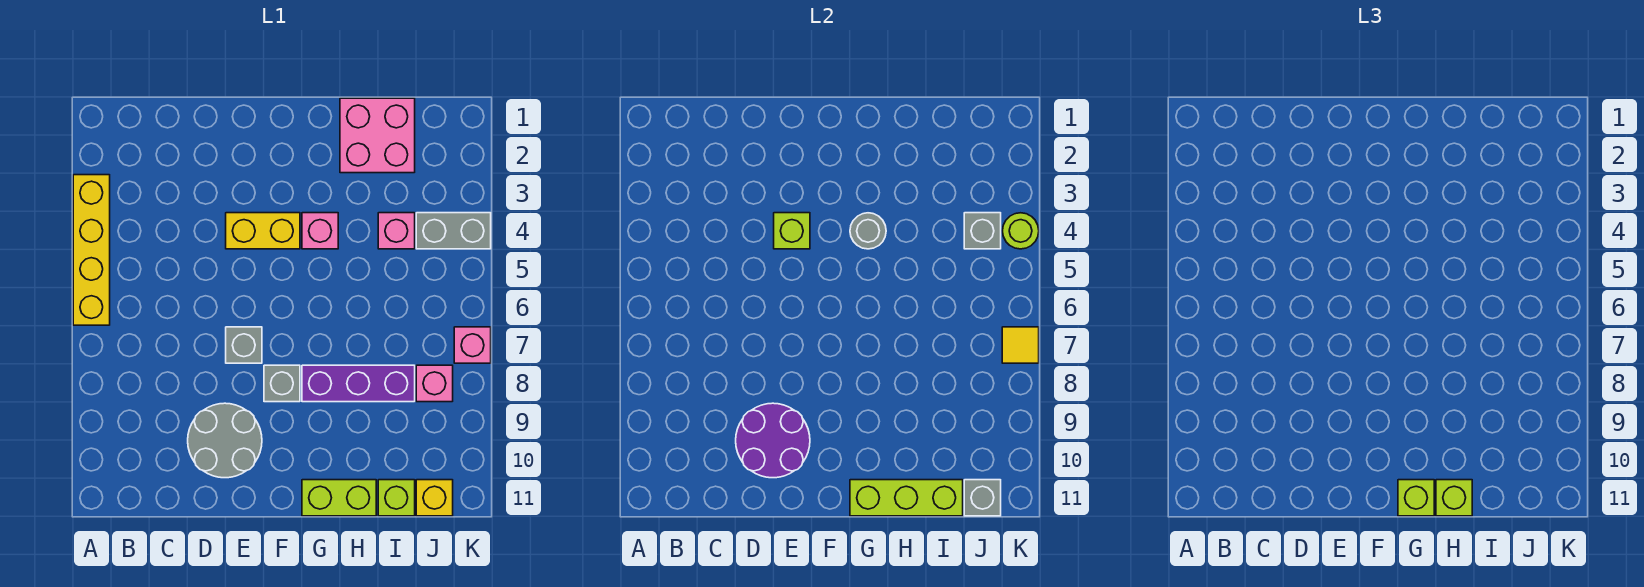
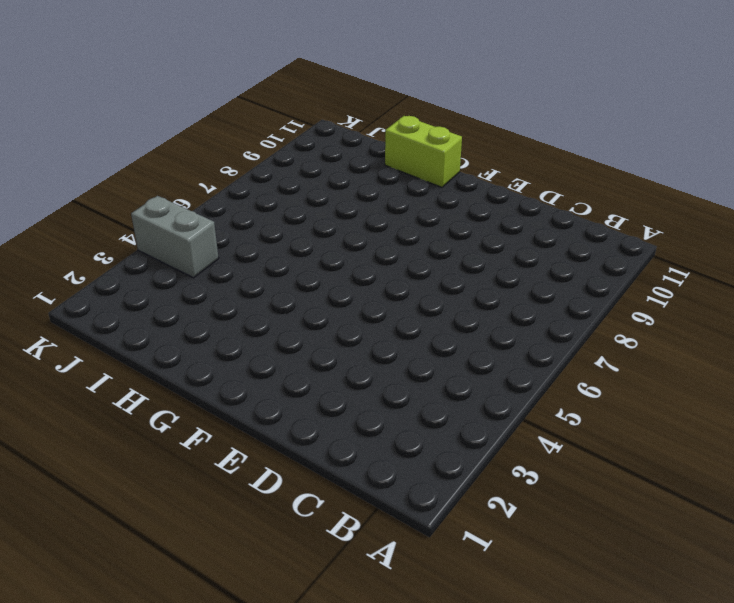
none -> yellow brick A3:A6 level 1
none -> grey round brick D9:E10 level 1
none -> yellow brick E4:F4 level 1

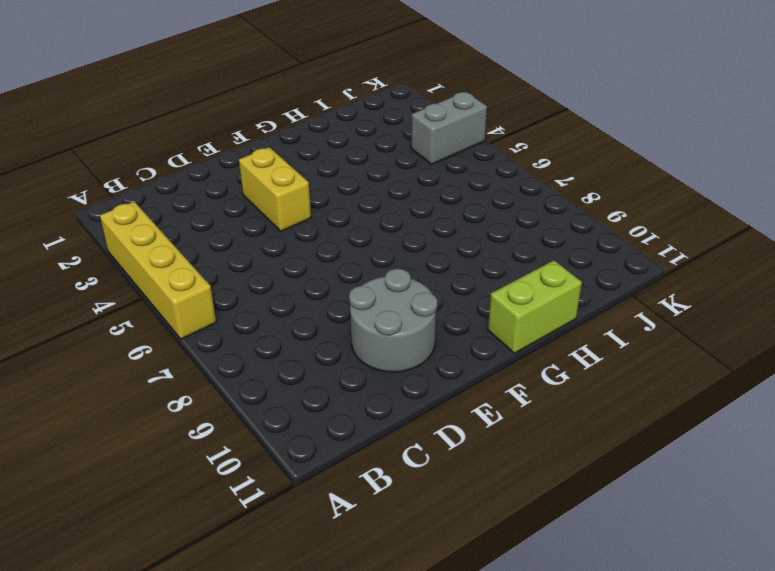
yellow brick E3:E4 level 1 -> yellow brick E4:F4 level 1
none -> grey brick E7 level 1
none -> grey brick F8 level 1
none -> pink brick G4 level 1

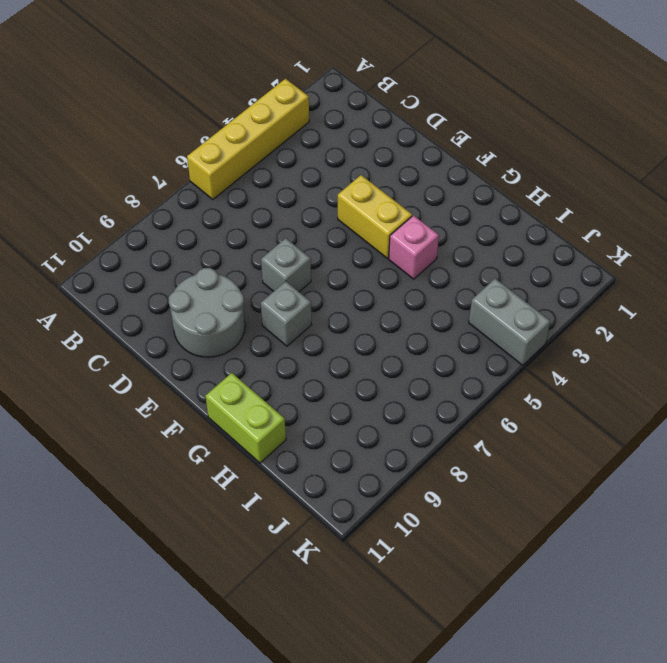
none -> purple brick G8:I8 level 1
none -> pink brick H1:I2 level 1
none -> pink brick I4 level 1

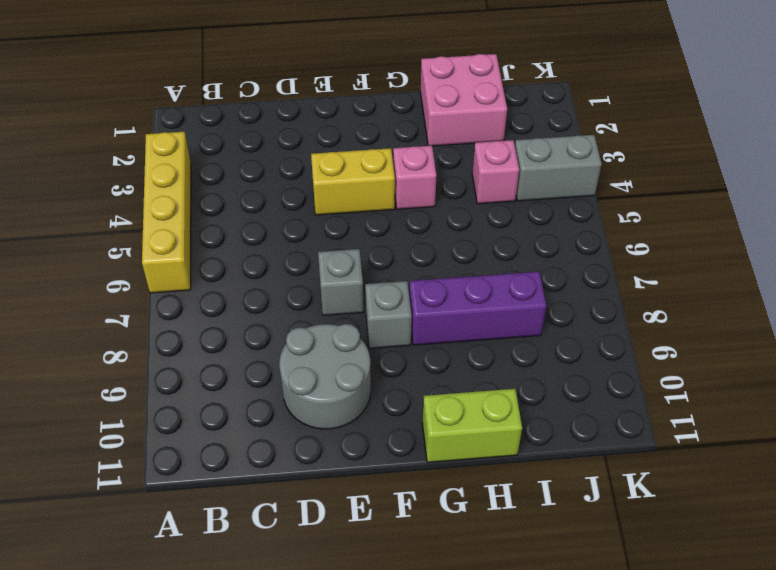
none -> lime brick I11 level 1
none -> pink brick J8 level 1
none -> yellow brick J11 level 1

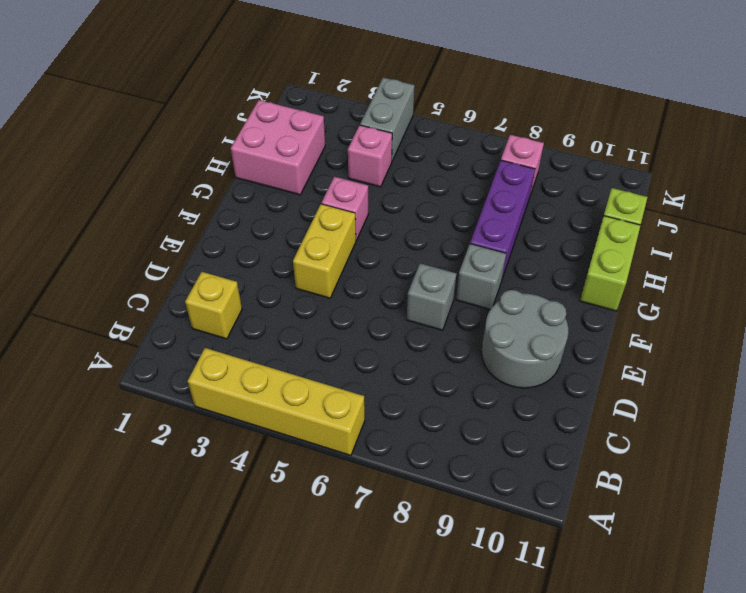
yellow brick C2 level 1 -> yellow brick J11 level 1
none -> pink brick K7 level 1
none -> purple round brick D9:E10 level 2
none -> lime brick E4 level 2

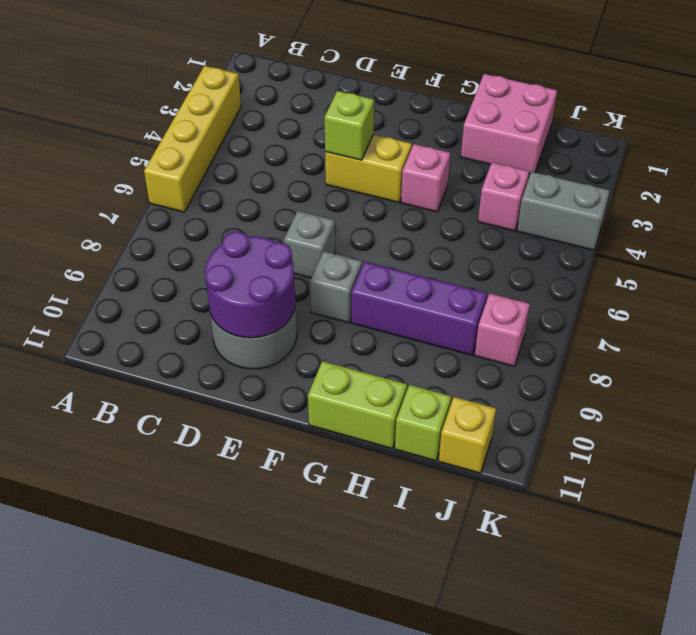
none -> pink brick K7 level 1
none -> grey round brick G4 level 2
none -> lime brick G11:I11 level 2

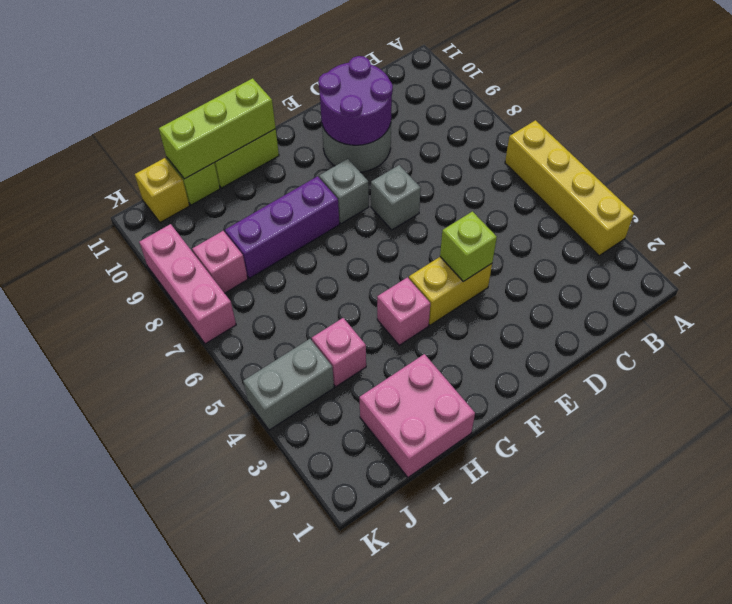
pink brick K7:K9 level 1 -> pink brick K7 level 1
none -> grey round brick G4 level 2
none -> grey brick J4 level 2
none -> grey brick J11 level 2

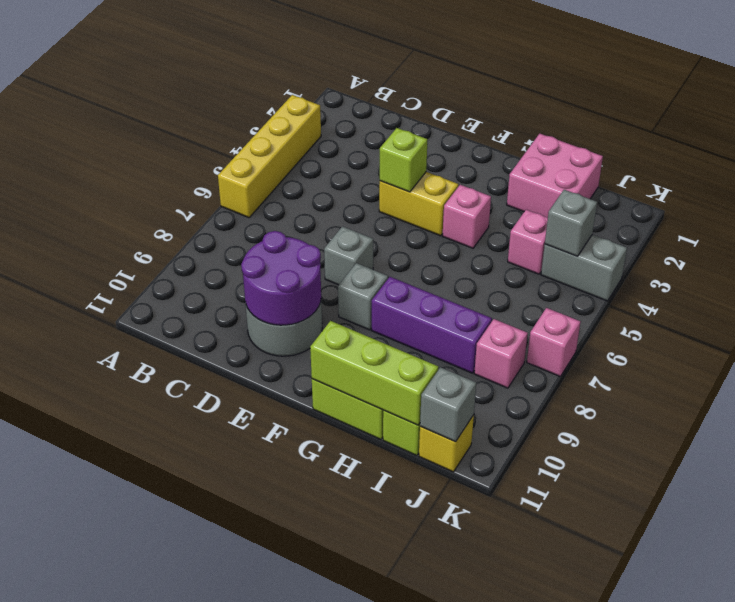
none -> grey round brick G4 level 2
none -> lime round brick K4 level 2
none -> yellow tile K7 level 2

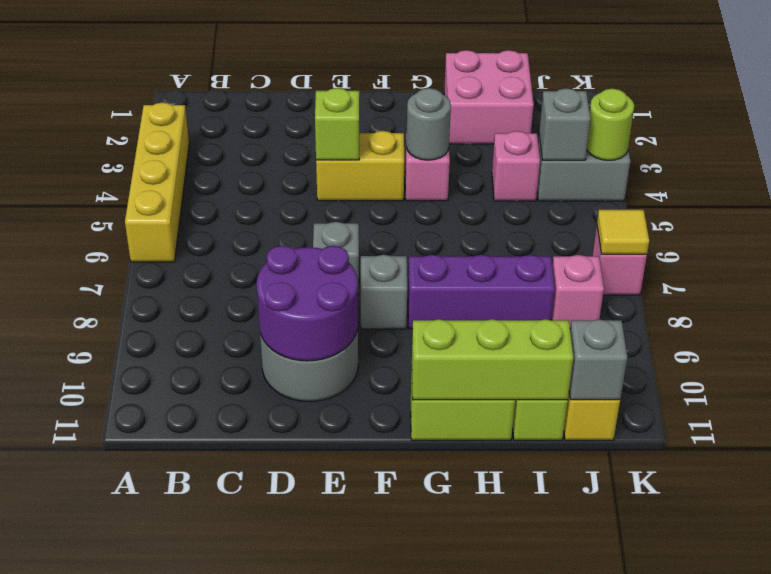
none -> lime brick G11 level 3
none -> lime brick H11 level 3

